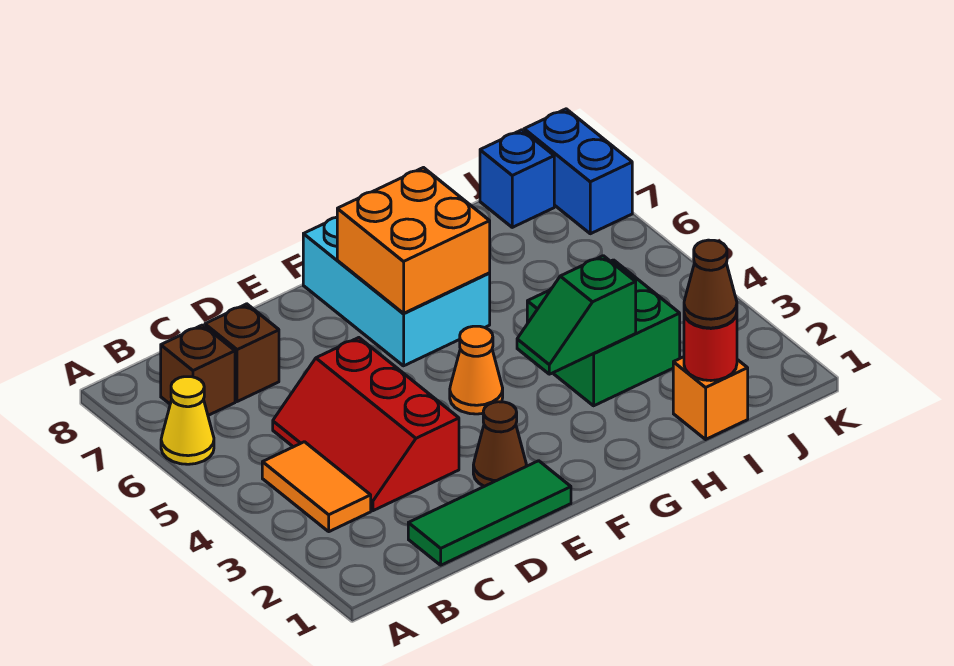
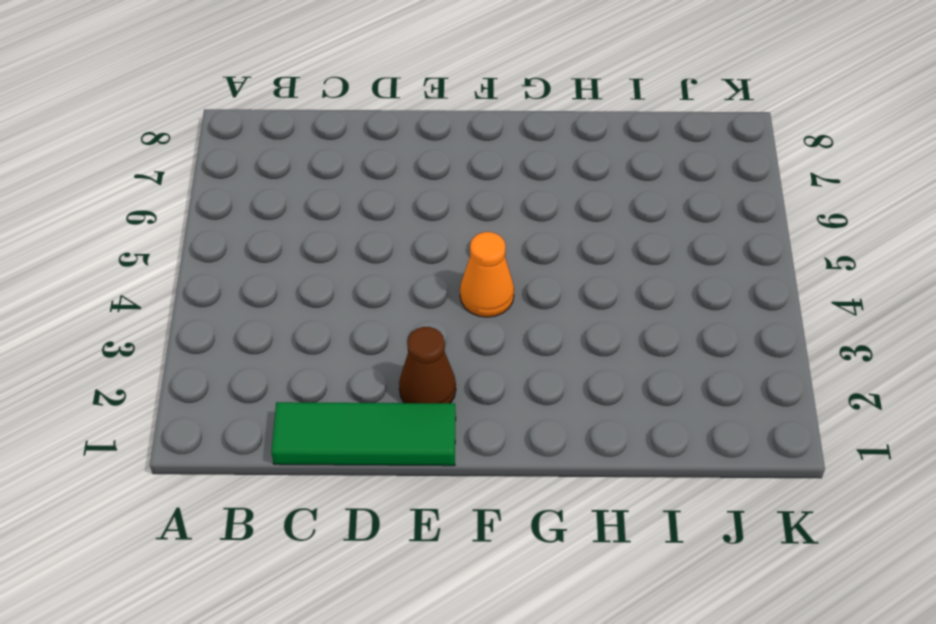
none -> yellow cone A6 level 1
none -> orange tile B3:B4 level 1
none -> brown brick B7 level 1

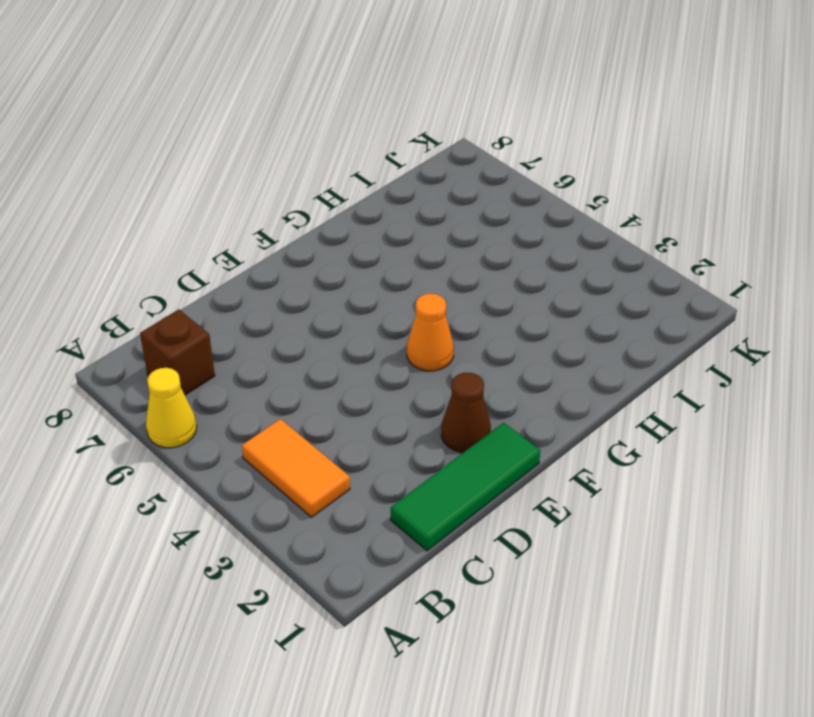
none -> red slope C3:D5 level 1 top D
none -> brown brick C7 level 1
none -> cyan brick F6:G8 level 1

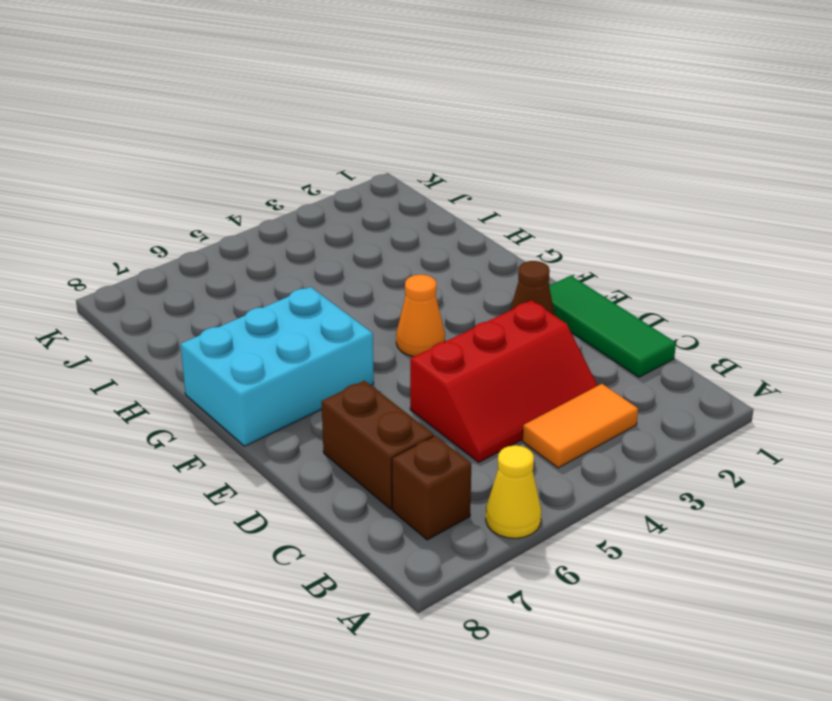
brown brick C7:D7 level 1 -> brown brick C7 level 1
none -> green brick H3:I4 level 1
none -> orange brick I1 level 1
none -> blue brick J8 level 1

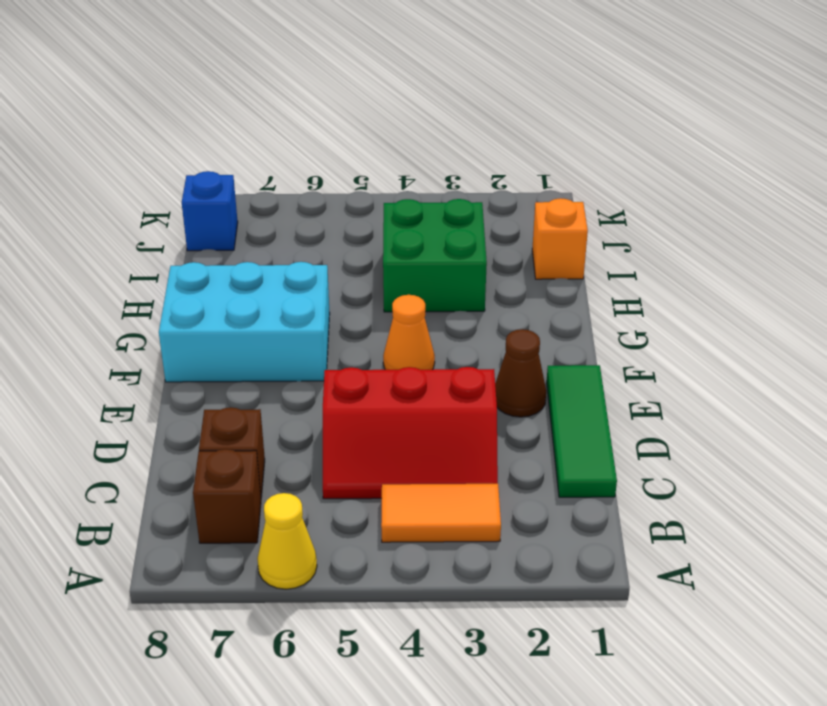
none -> blue brick K7:K8 level 1
none -> orange brick F6:G7 level 2
none -> green slope G3:H3 level 2 top H

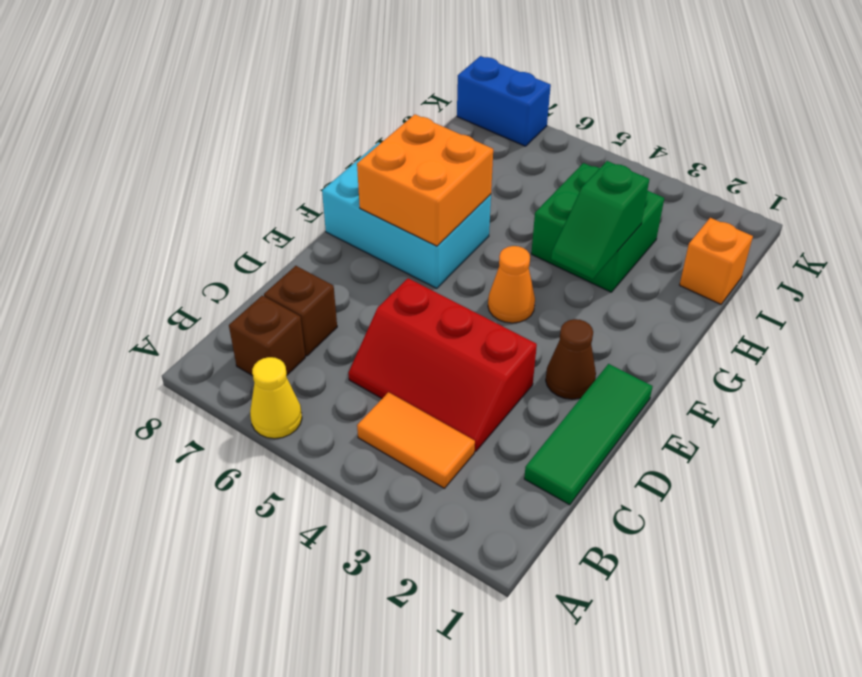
none -> blue brick J8 level 1
none -> red round brick I1 level 2
none -> brown cone I1 level 3

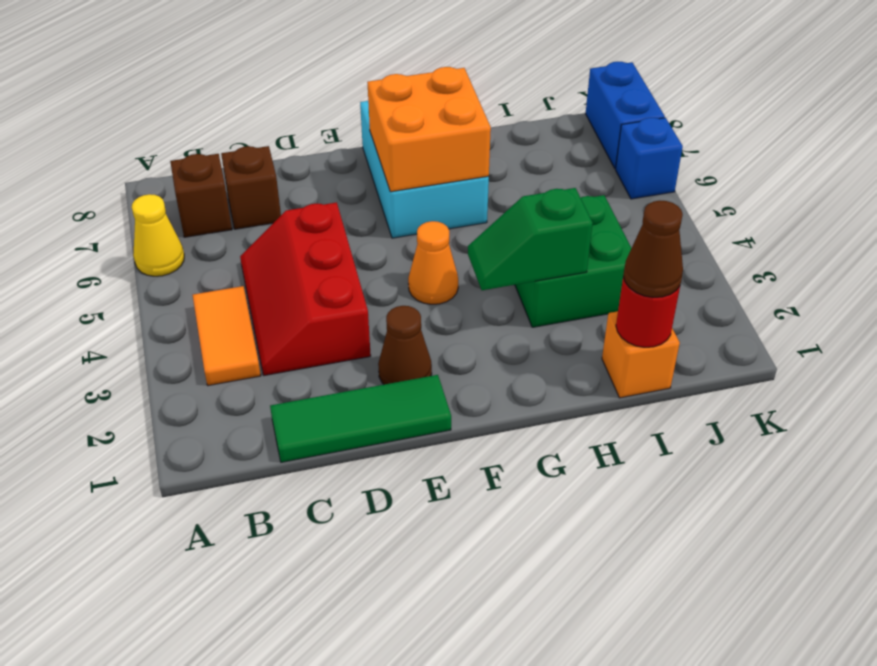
blue brick K6 level 1 -> blue brick J8 level 1

